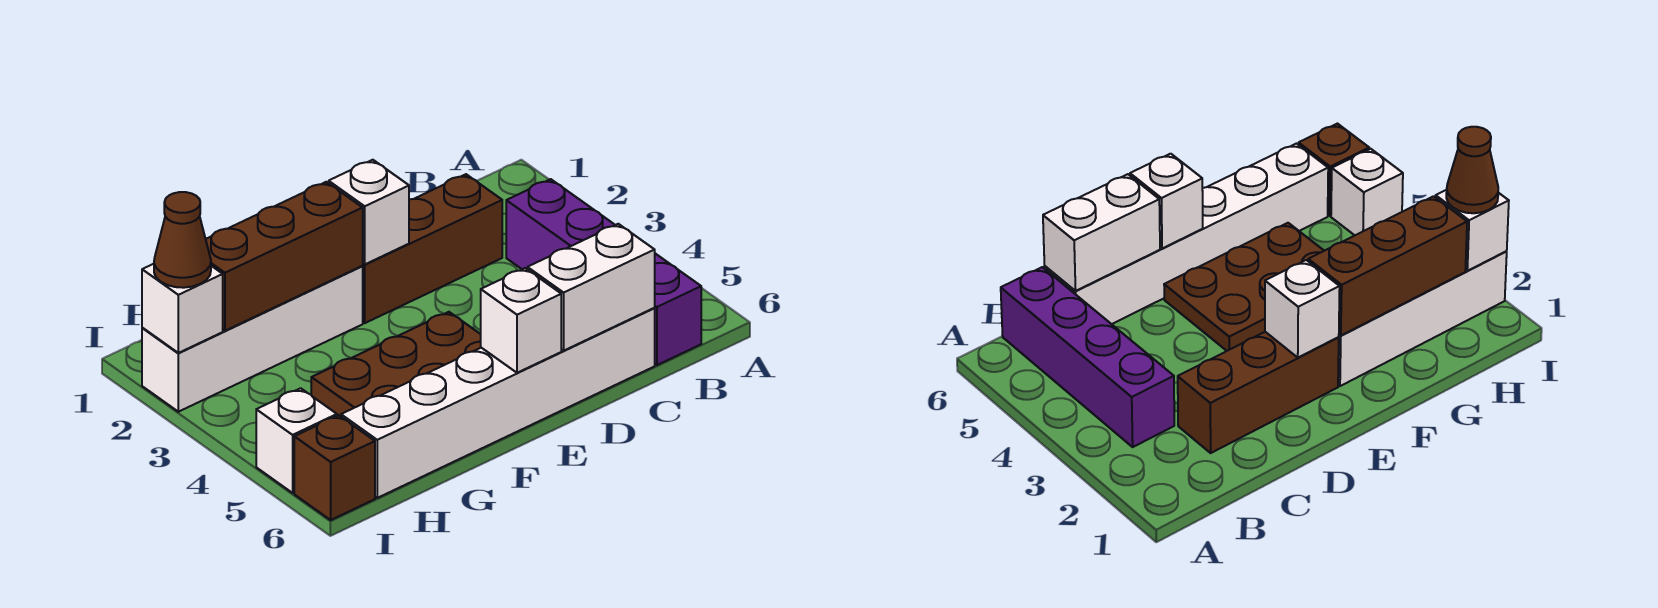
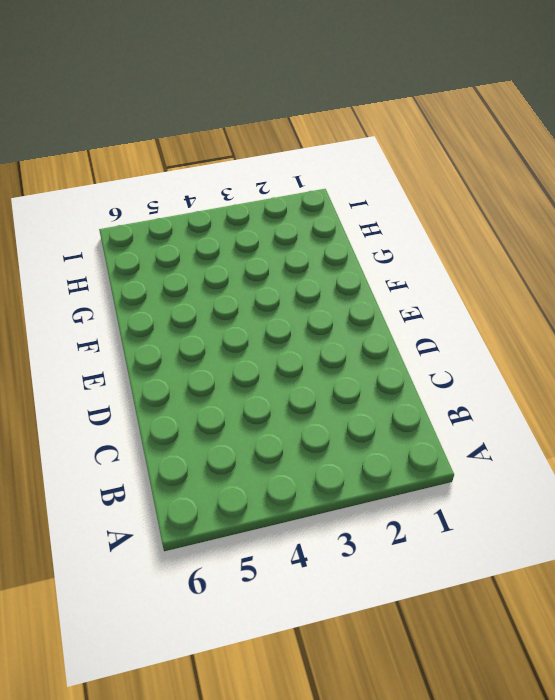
none -> purple brick B3:B6 level 1
none -> brown brick C2:E2 level 1
none -> white brick C6:H6 level 1

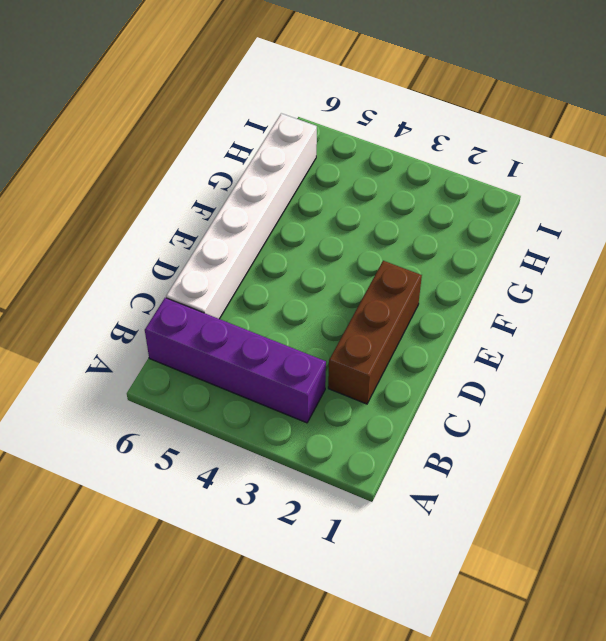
none -> brown plate E4:G5 level 1
none -> white brick F2:I2 level 1
none -> white brick I5 level 1

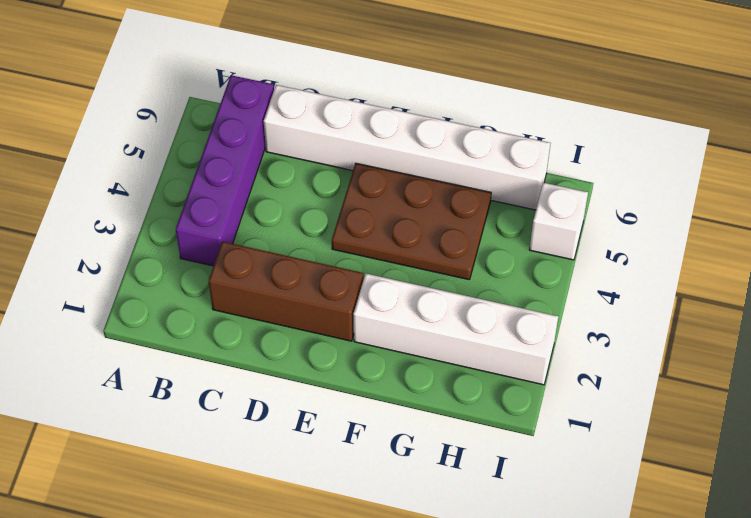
none -> brown brick I6 level 1
none -> white brick C6:D6 level 2
none -> white brick E2 level 2

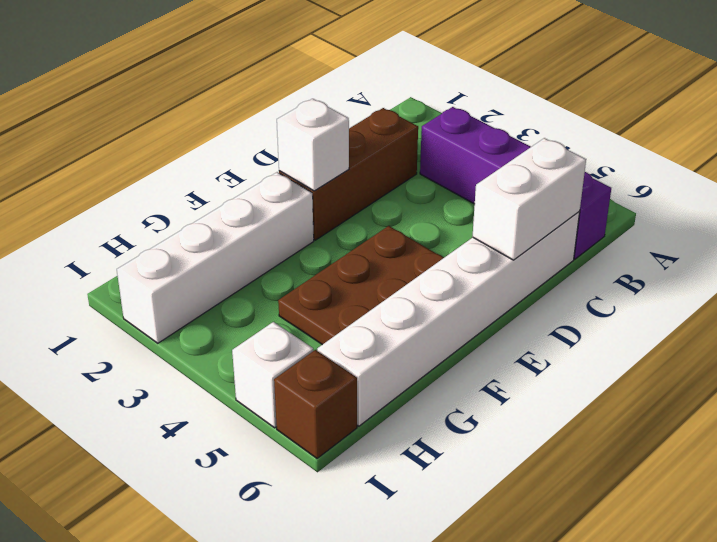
none -> white brick E6 level 2
none -> brown brick F2:H2 level 2
none -> white brick I2 level 2

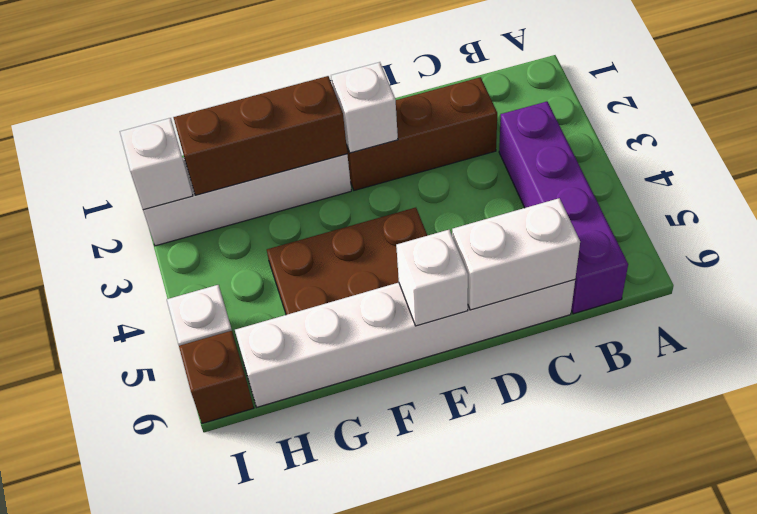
none -> brown cone I2 level 3

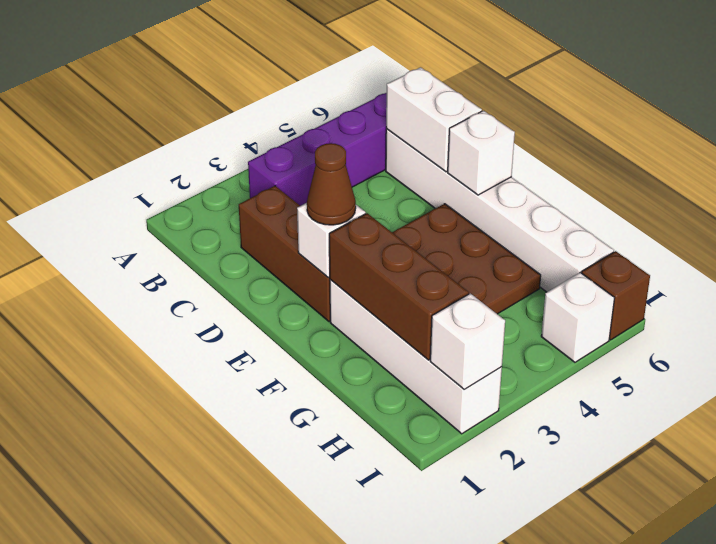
brown cone E2 level 3 -> brown cone I2 level 3

